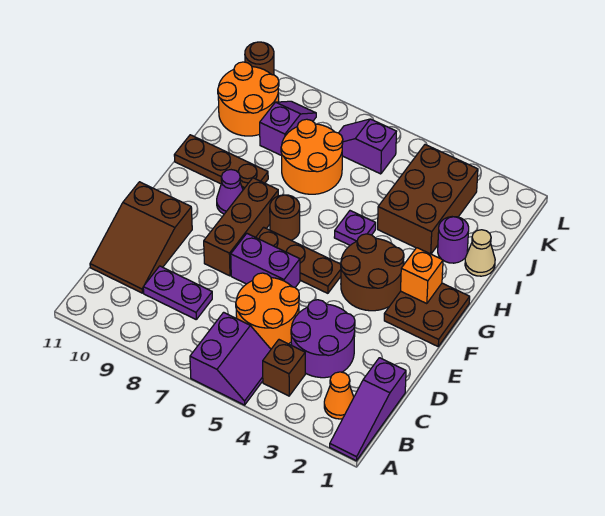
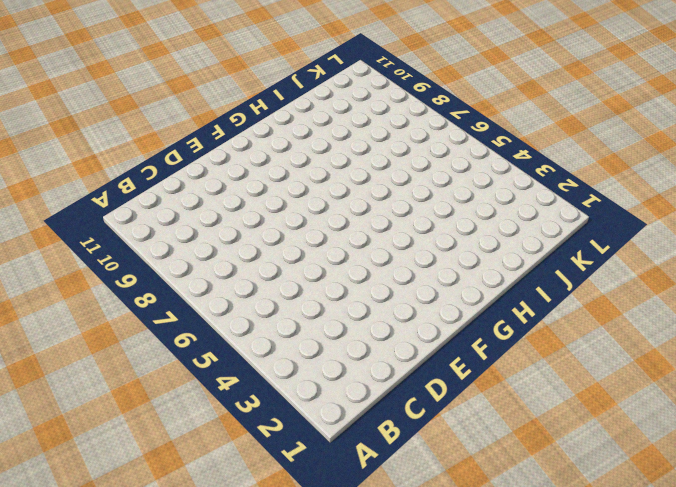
none -> purple slope A1:C1 level 1 top C
none -> purple slope A5:B6 level 1 top 6
none -> orange cone B2 level 1

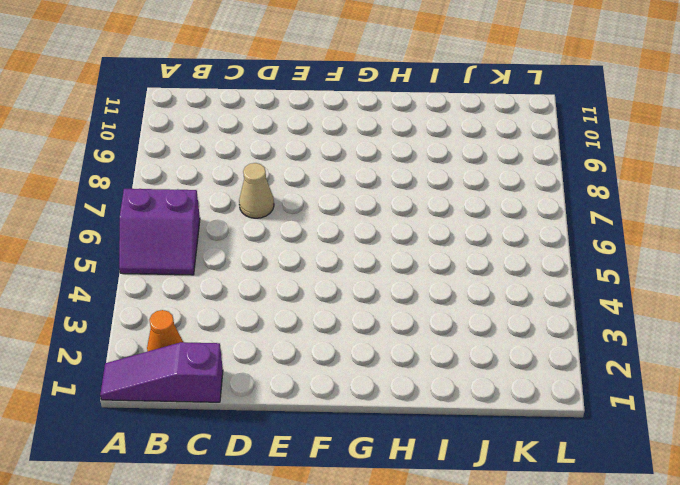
tan cone D7 level 1 -> tan cone I1 level 1
none -> brown brick B4 level 1
none -> purple round brick C3:D4 level 1
none -> orange round brick C5:D6 level 1

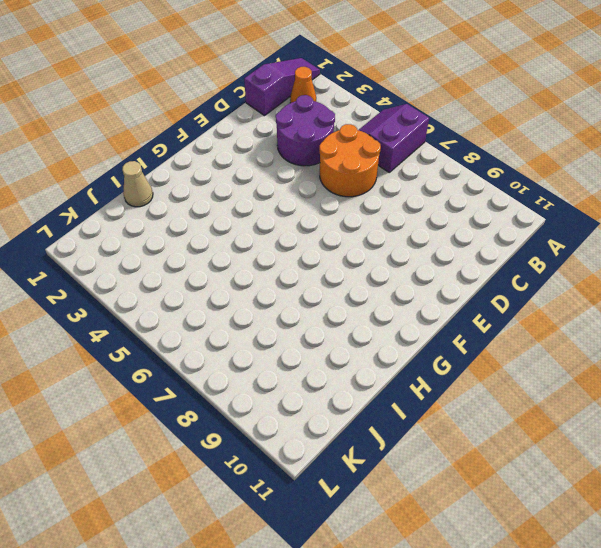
none -> brown brick B4 level 1
none -> purple plate C8:C9 level 1
none -> brown slope C10:E11 level 1 top E

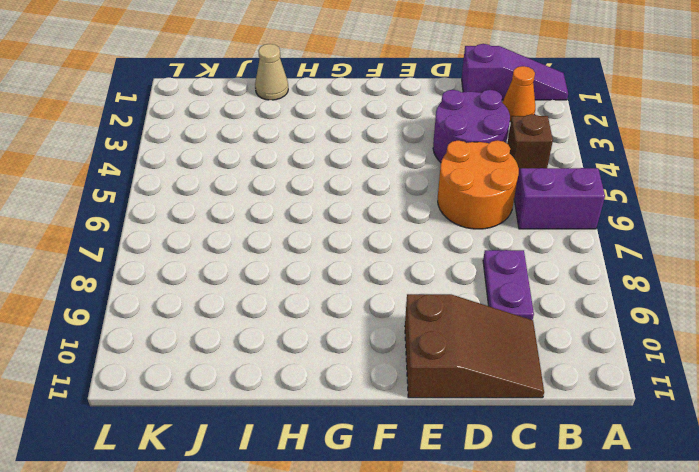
none -> purple brick E6:E7 level 1
none -> brown brick E8:G8 level 1
none -> brown plate F1:G2 level 1

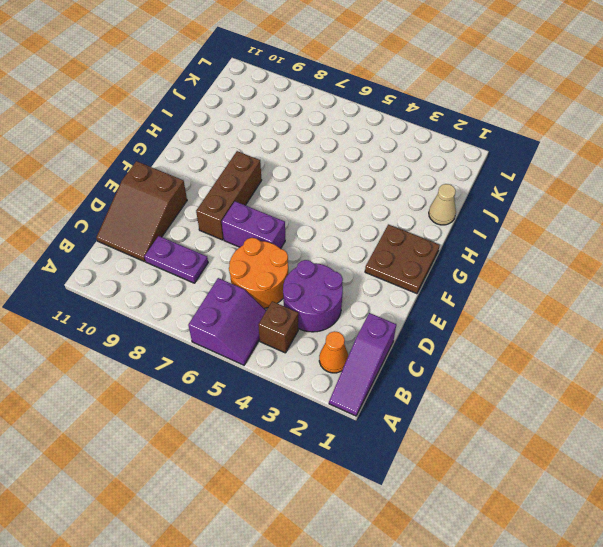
none -> brown round brick F3:G4 level 1
none -> brown plate F5:F7 level 1
none -> brown round brick G7 level 1

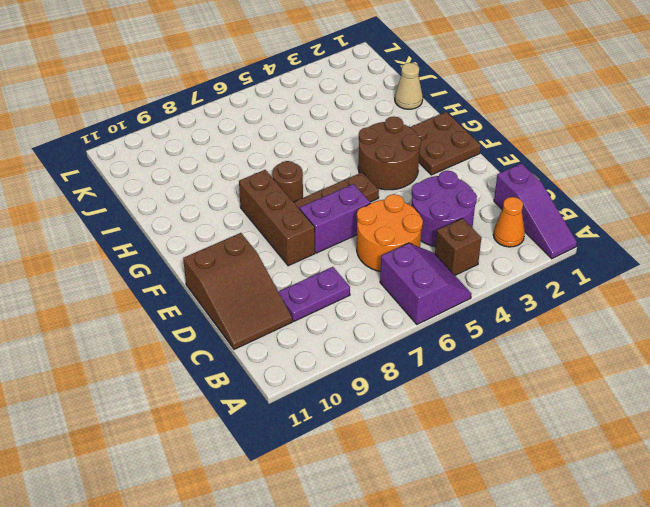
none -> purple cone G9 level 1
none -> purple plate H5 level 1
none -> brown plate H9:H11 level 1

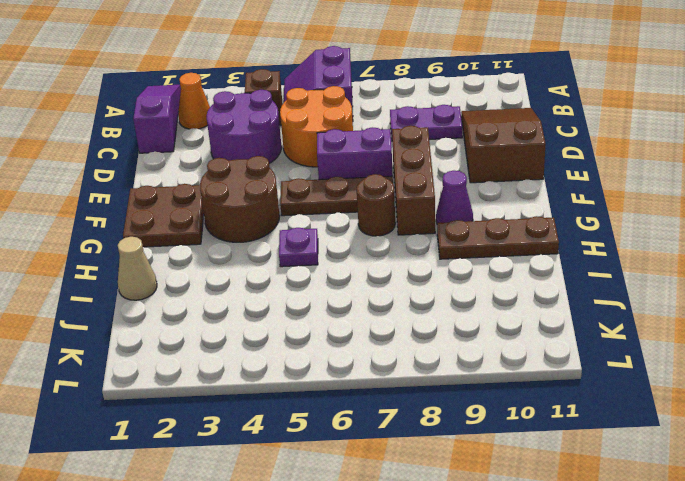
none -> purple round brick I2 level 1
none -> brown brick I3:K4 level 1
none -> orange round brick I7:J8 level 1

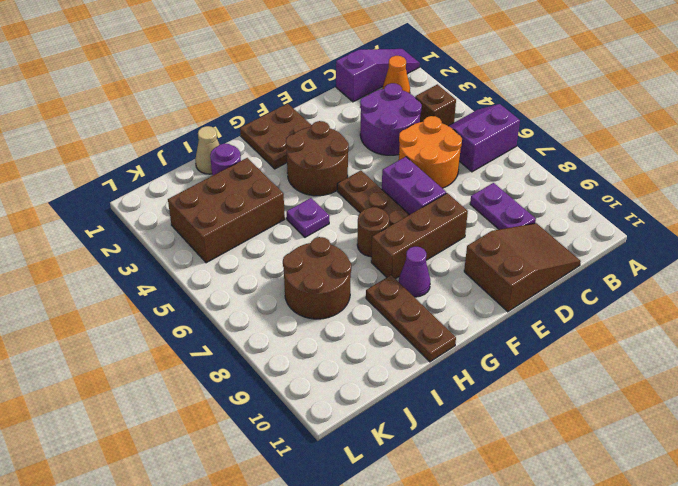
brown round brick I7:J8 level 1 -> orange round brick I7:J8 level 1
none -> purple slope J9:K9 level 1 top J
none -> orange round brick J10:K11 level 1
none -> purple slope K6:K7 level 1 top 6

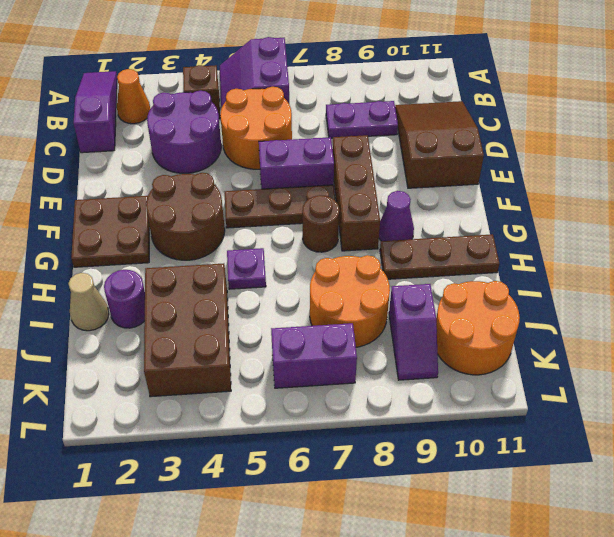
purple brick K6:K7 level 1 -> purple slope K6:K7 level 1 top 6
none -> brown round brick L11 level 1
none -> orange brick G2 level 2

